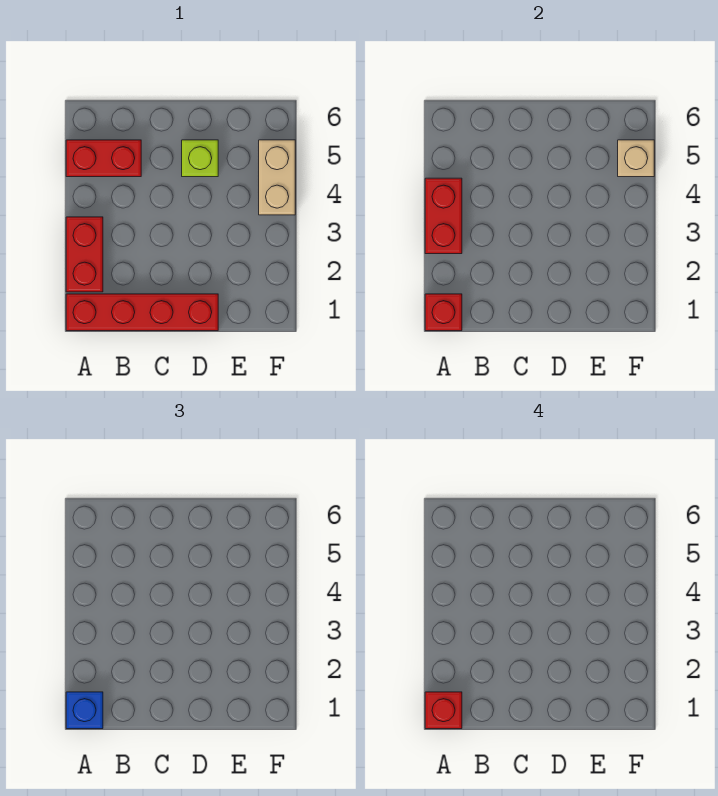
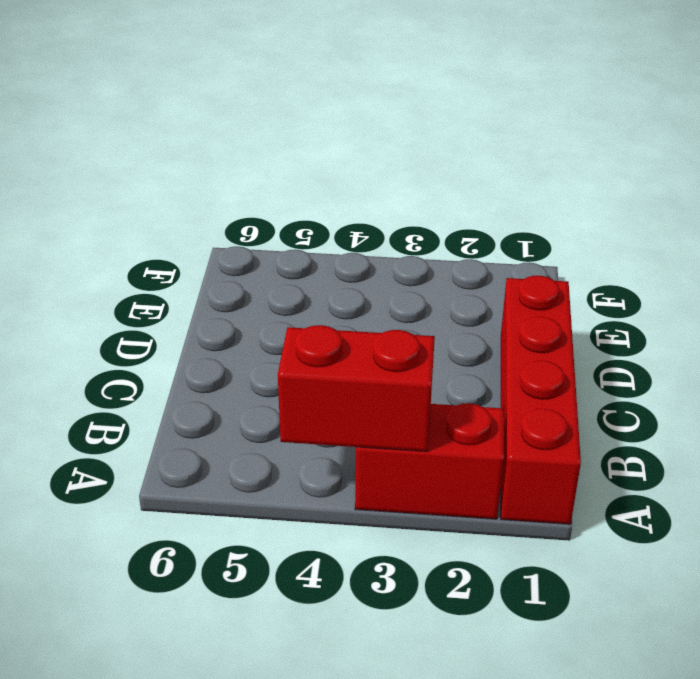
none -> red brick A5:B5 level 1
none -> lime brick D5 level 1

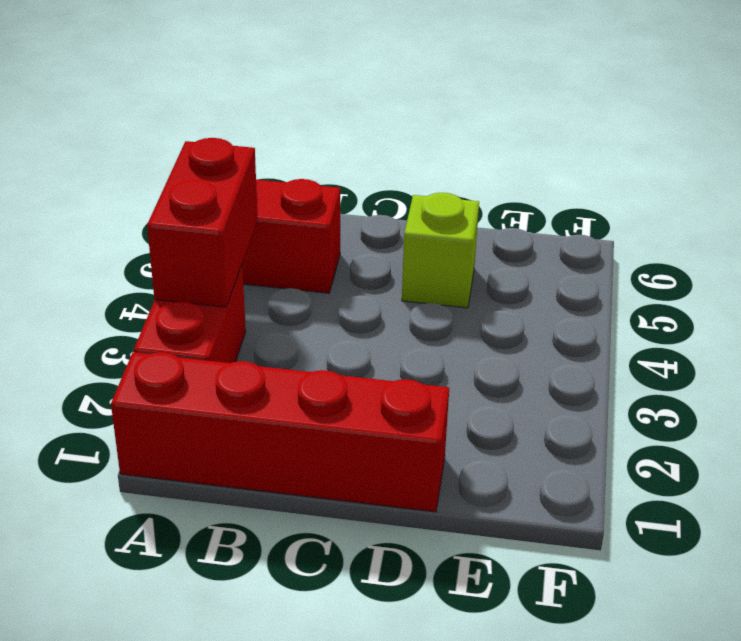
none -> tan brick F4:F5 level 1
none -> red brick A1 level 2

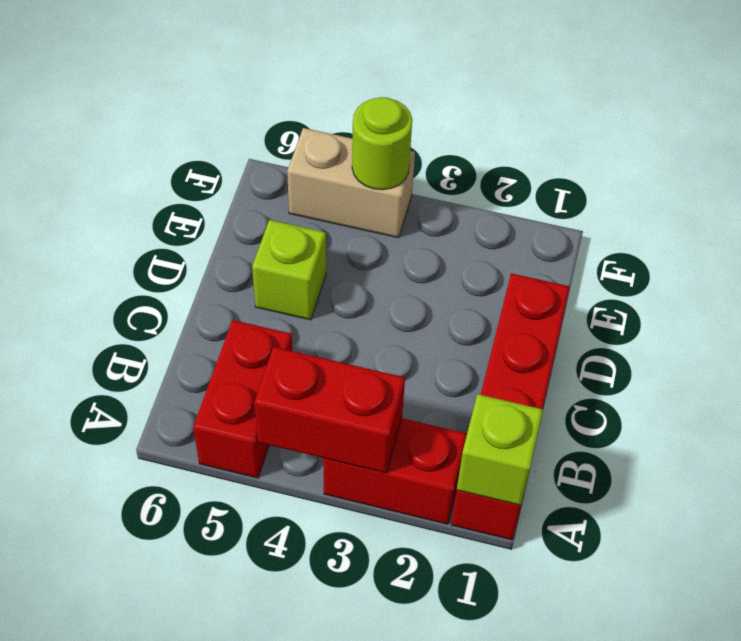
lime brick A1 level 2 -> red brick A1 level 2
lime round brick F4 level 2 -> none
none -> tan brick F5 level 2
none -> blue brick A1 level 3

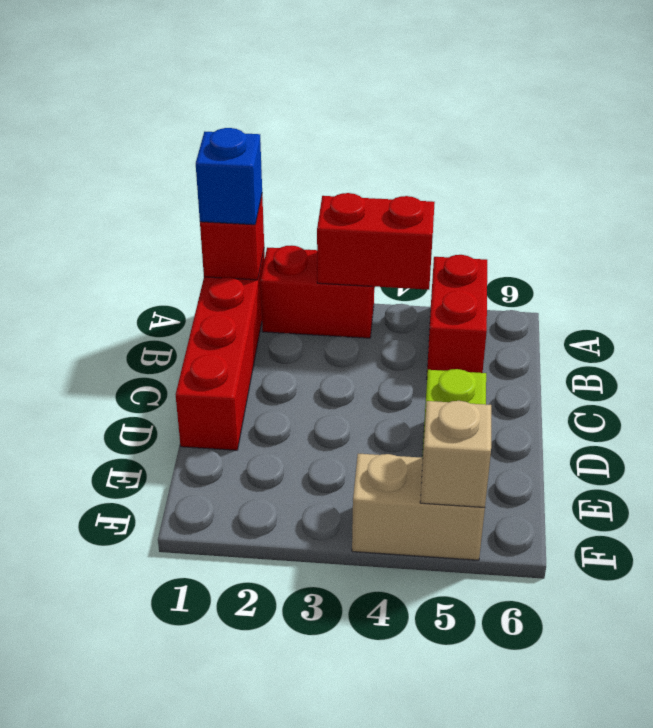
none -> red brick A1 level 4

